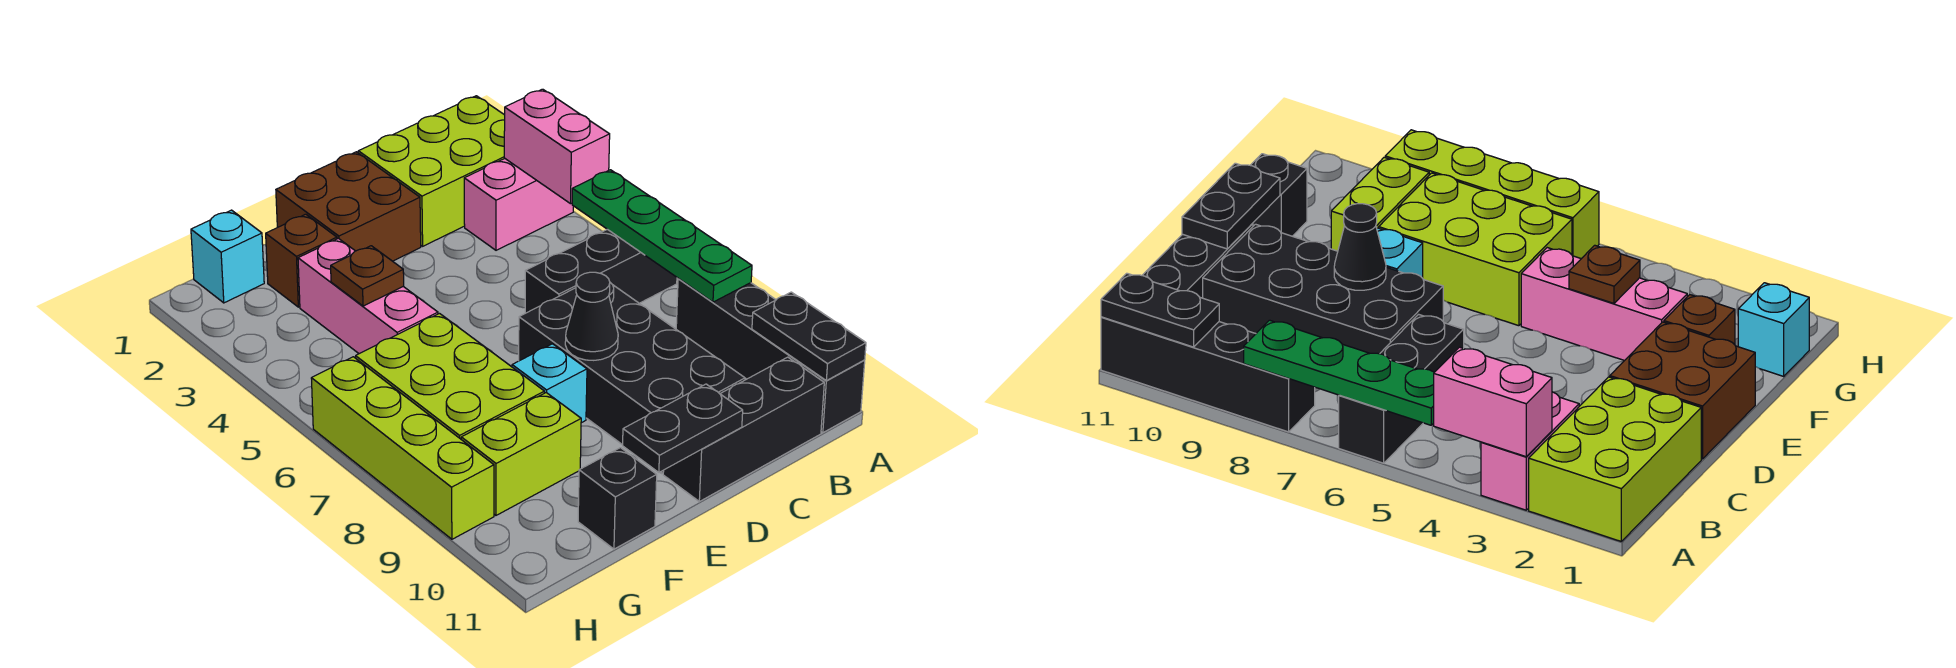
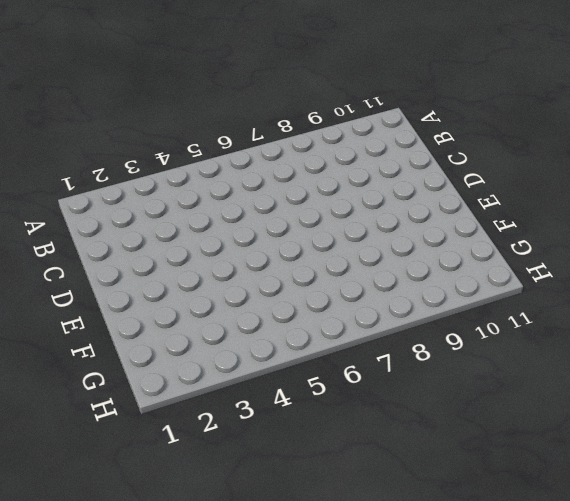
none -> lime brick A1:C2 level 1
none -> pink brick A3:B3 level 1
none -> black brick A6:C6 level 1

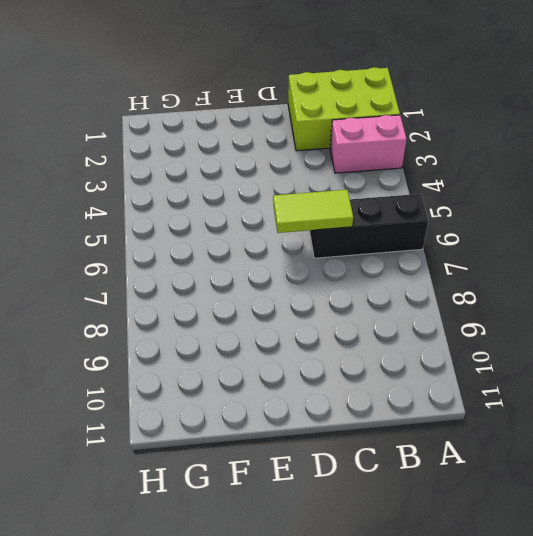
lime tile C6:D6 level 2 -> none
none -> black brick A8:A11 level 1
none -> black brick B11:D11 level 1
none -> black brick C7:D10 level 1

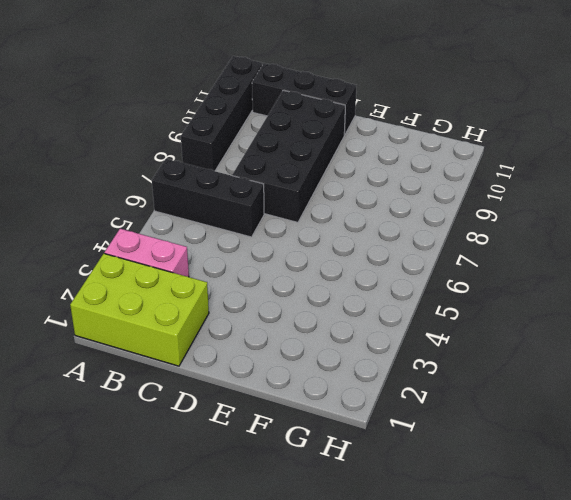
none -> brown brick D1:E2 level 1
none -> cyan brick E8 level 1
none -> brown brick F2 level 1

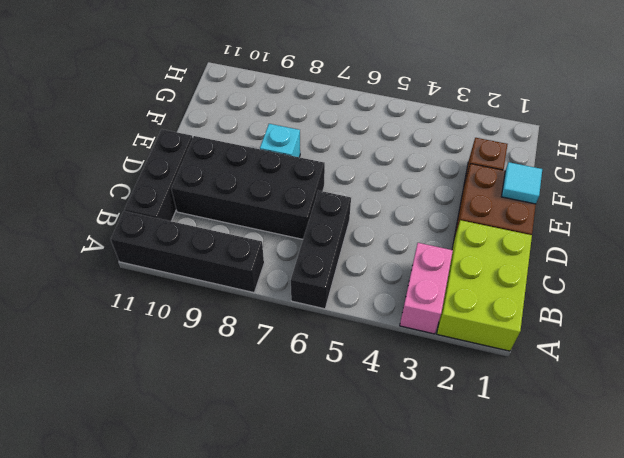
cyan tile E1 level 2 -> none
none -> pink brick F3:F5 level 1
none -> lime brick F6:G8 level 1
none -> lime brick F9:G9 level 1

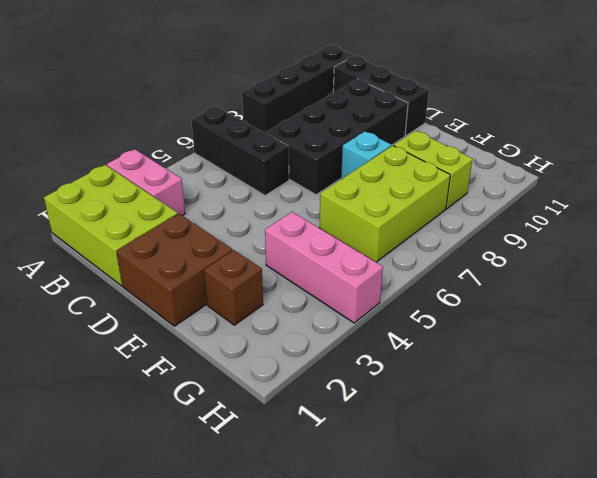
pink brick F4:H4 level 1 -> pink brick F3:F5 level 1
none -> black brick F11 level 1
none -> cyan brick G1 level 1
none -> lime brick H6:H9 level 1

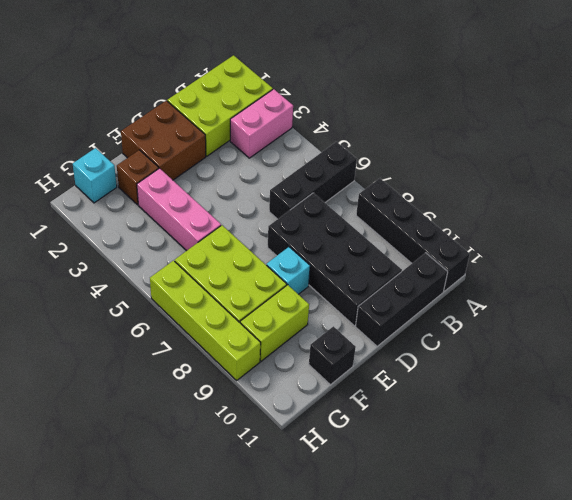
none -> pink brick A3:A4 level 2
none -> green plate A5:A8 level 2
none -> black plate A10:A11 level 2

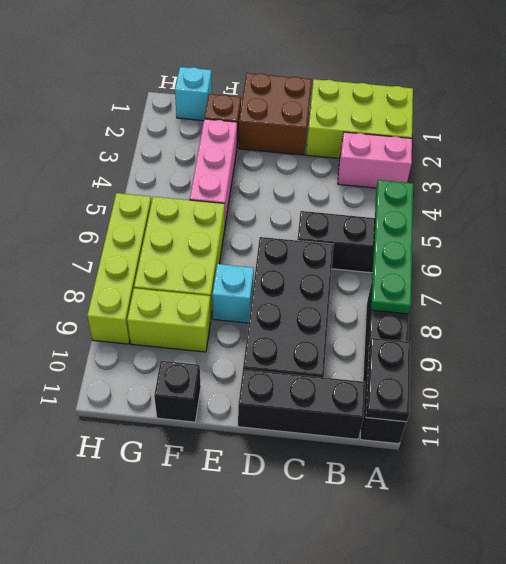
none -> pink brick A3:A4 level 2
none -> black cone D8 level 2
none -> black plate D11:E11 level 2

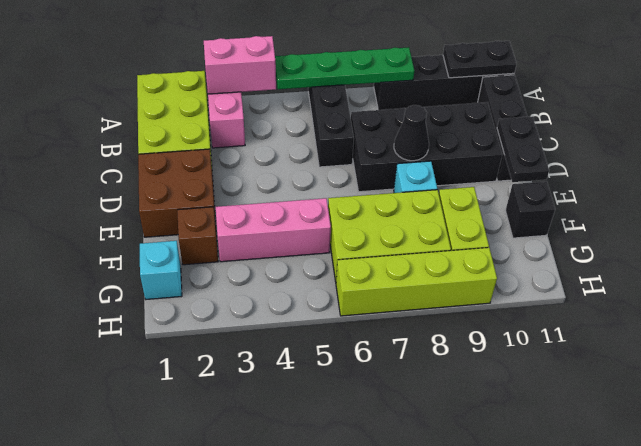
none -> brown plate F4 level 2

